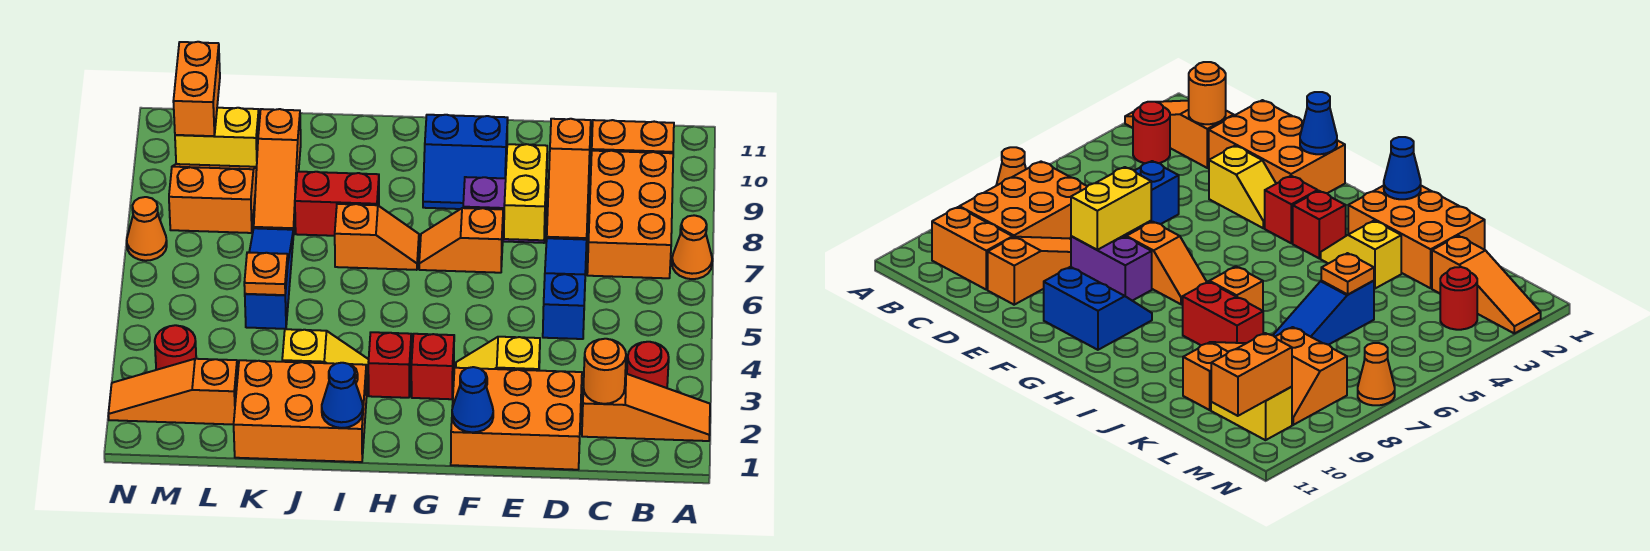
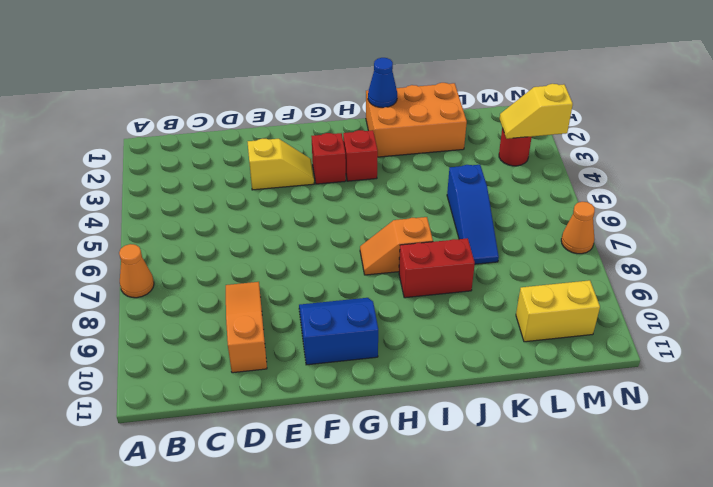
yellow slope M3:N3 level 2 top N -> yellow slope I3:J3 level 1 top J
none -> orange slope A2:C2 level 1 top C
none -> red round brick B3 level 1
none -> orange brick B7:C9 level 1
none -> orange brick B10:C10 level 1

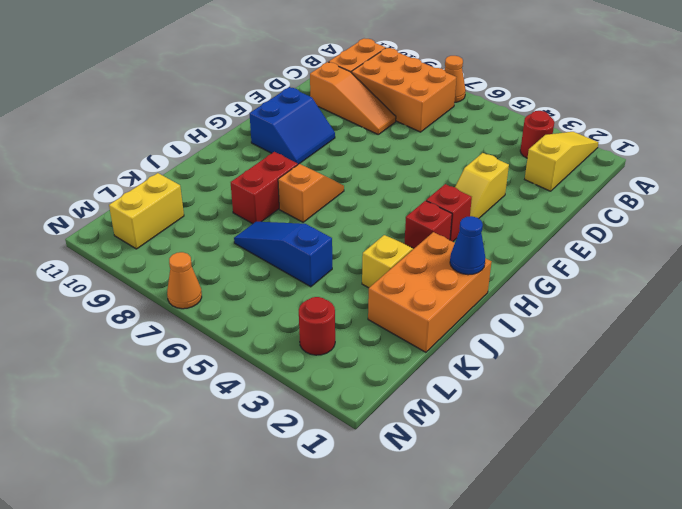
yellow slope A2:C2 level 1 top C -> orange slope A2:C2 level 1 top C
none -> orange brick D1:F2 level 1
none -> blue slope D5:D7 level 1 top 5
none -> purple brick E8:F8 level 1
none -> orange slope F7:G7 level 1 top F

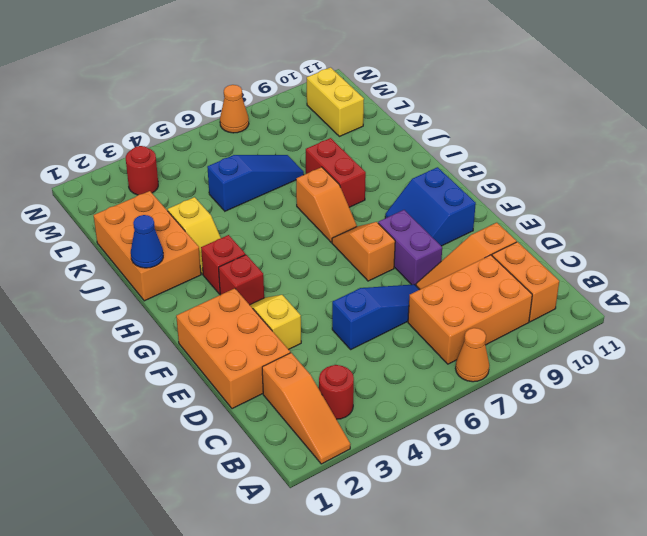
none -> orange slope K8:K10 level 1 top 10
none -> orange slope L2:N2 level 1 top L
none -> orange slope L8:M9 level 1 top 8
none -> orange round brick C2 level 2

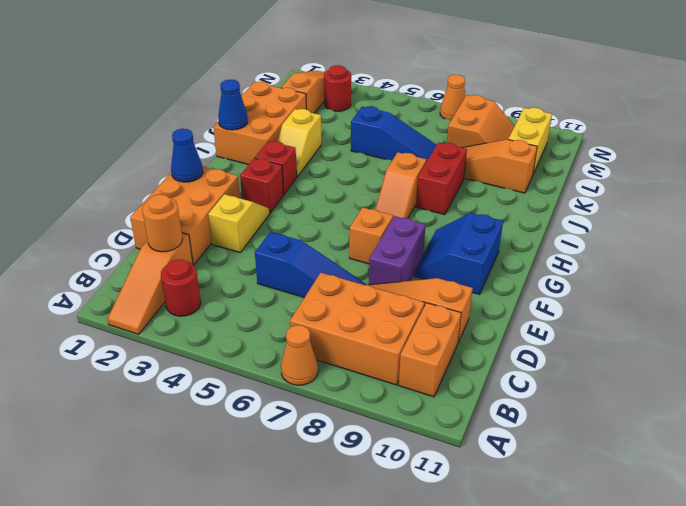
none -> yellow brick E7:E8 level 2
none -> orange plate K5 level 2
none -> orange brick M10:M11 level 2

